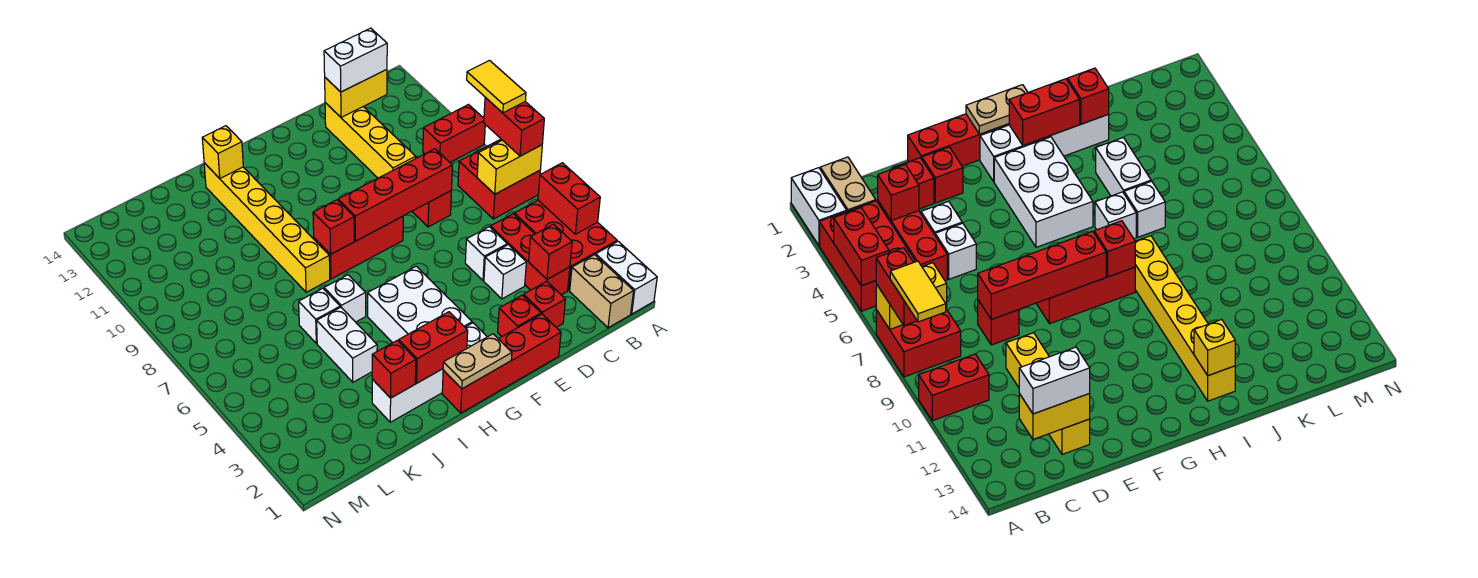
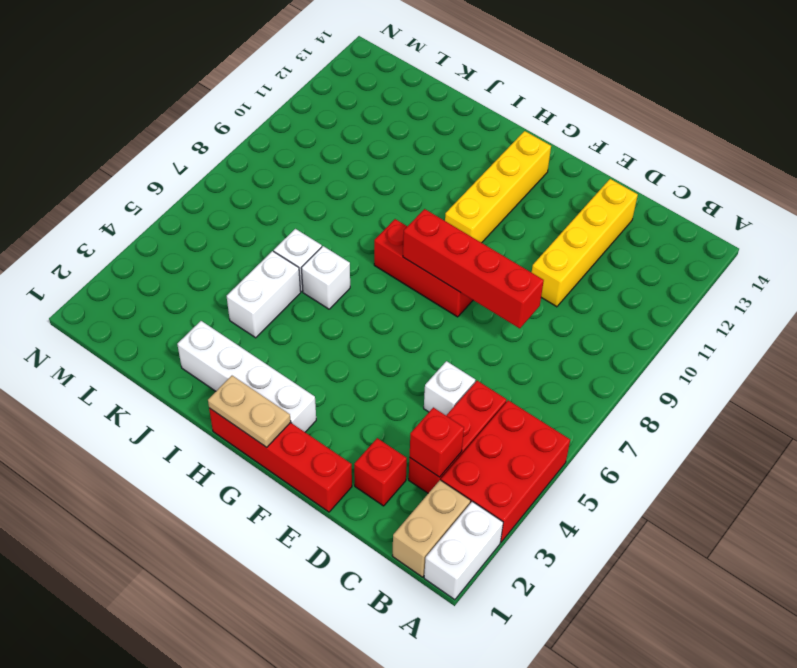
yellow brick G10:G13 level 1 -> none
none -> red brick A7:B8 level 1
none -> red brick A10:B10 level 1
none -> white brick D4 level 1
none -> red brick D8 level 1

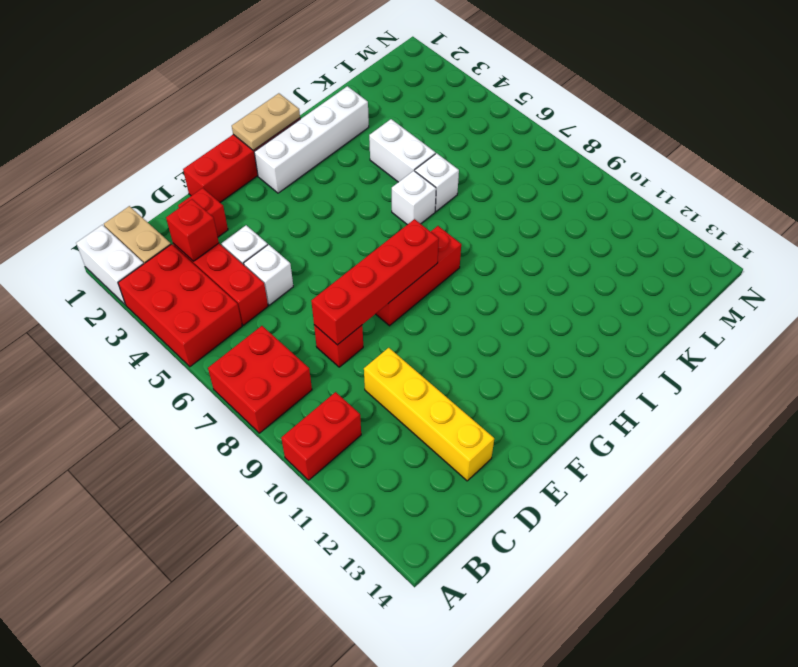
none -> red brick E2 level 1
none -> white brick G3:H5 level 1
none -> yellow brick I8:I13 level 1
none -> red brick A4:A5 level 2

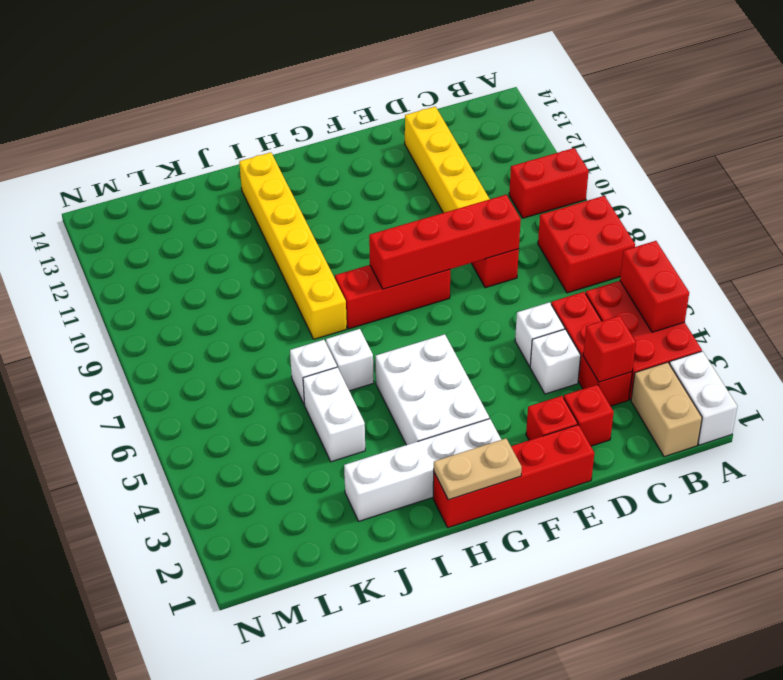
none -> yellow brick A7:B7 level 2
none -> yellow brick C13:D13 level 2
none -> red brick H2:I2 level 2
none -> red brick H8 level 2

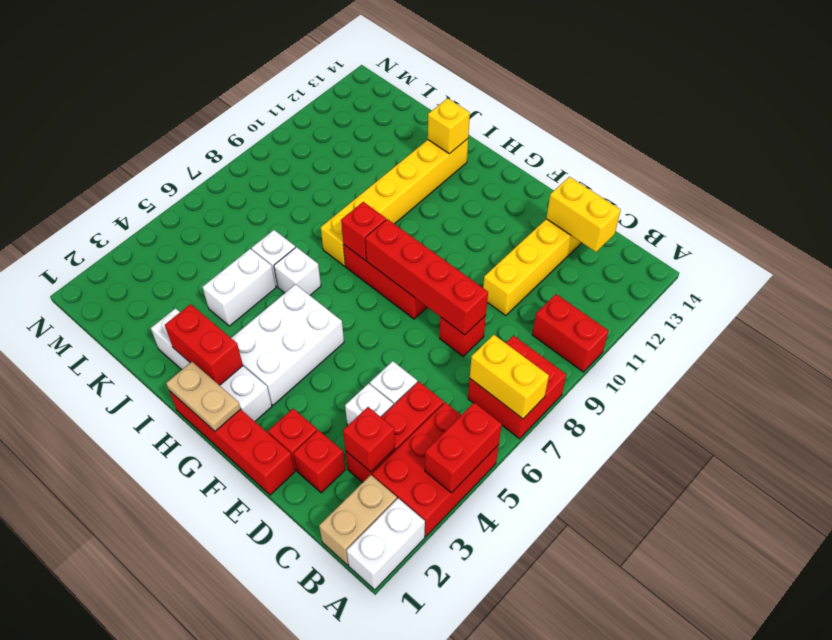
none -> red brick J2 level 2
none -> red brick A7:A8 level 3
none -> white brick C13:D13 level 3
none -> yellow tile A8:A9 level 4

